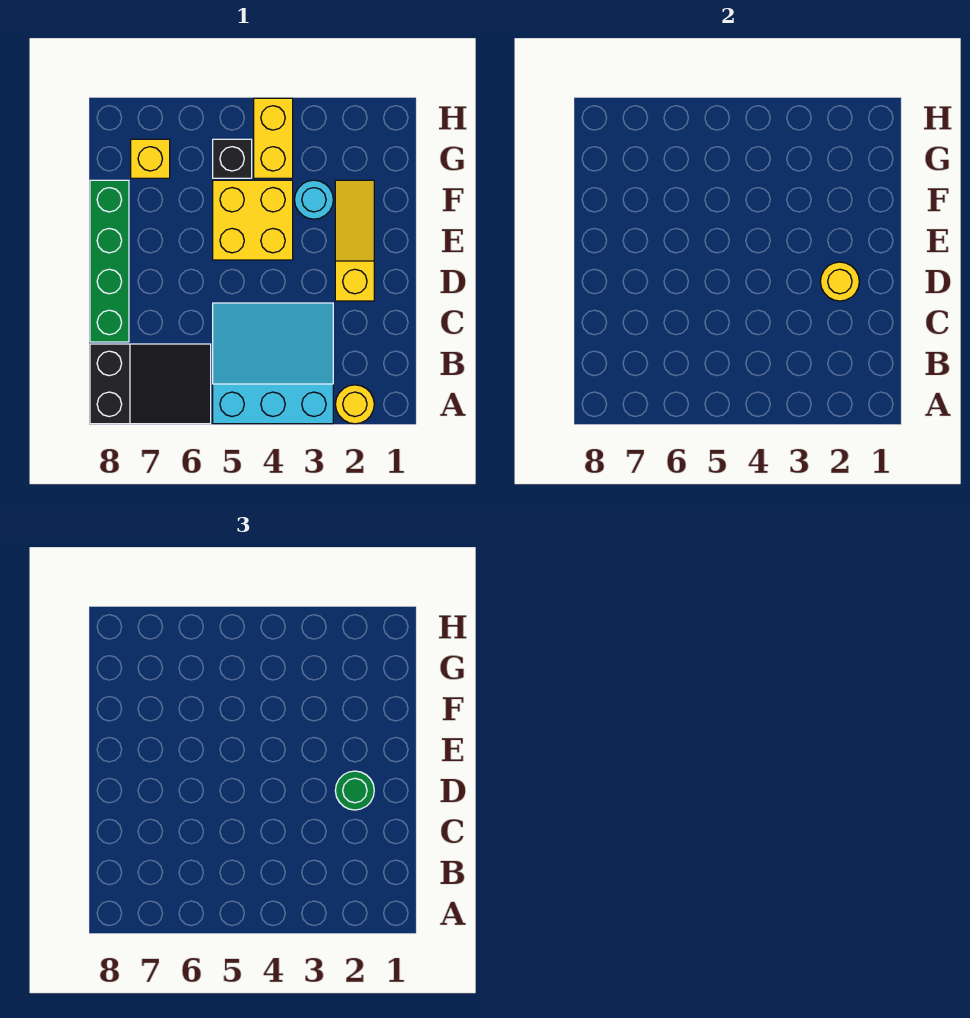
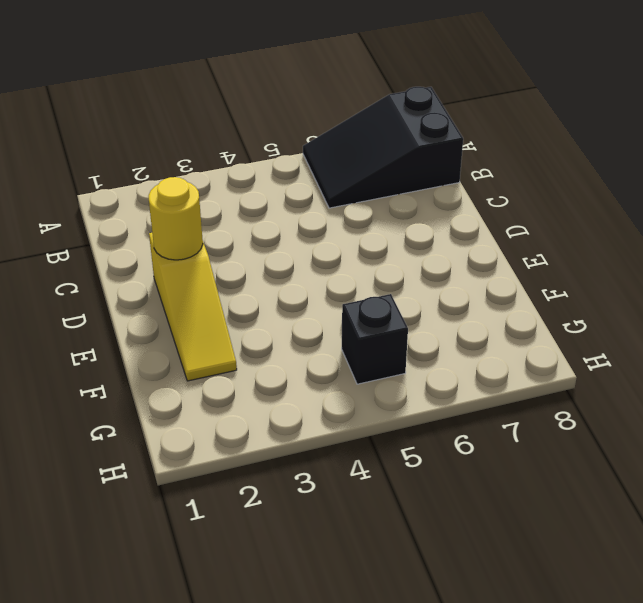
none -> yellow round brick A2 level 1
none -> cyan slope A3:C5 level 1 top A
none -> green brick C8:F8 level 1

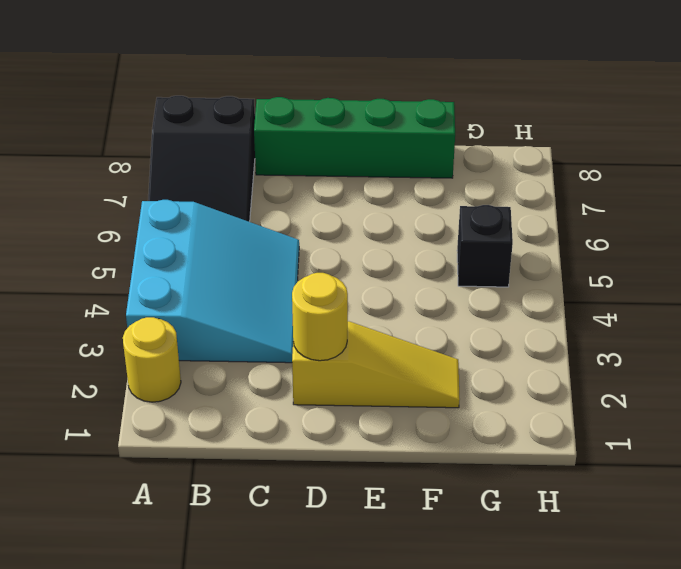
none -> yellow brick E4:F5 level 1
none -> cyan round brick F3 level 1
none -> yellow brick G4:H4 level 1

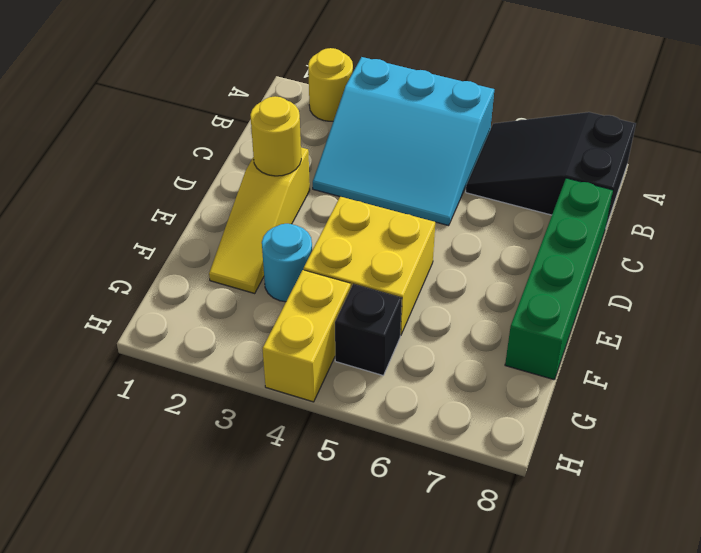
none -> yellow brick G7 level 1
none -> green round brick D2 level 3

